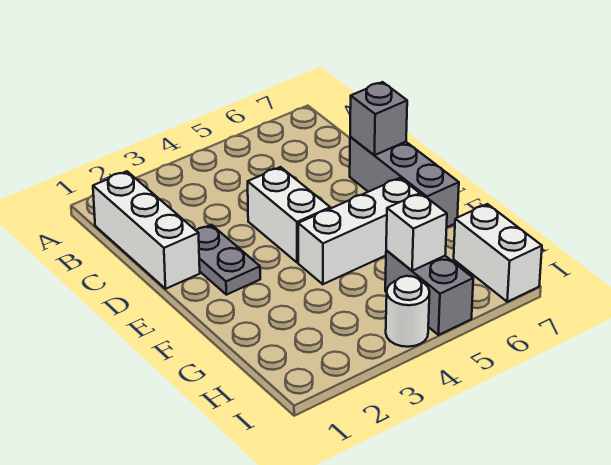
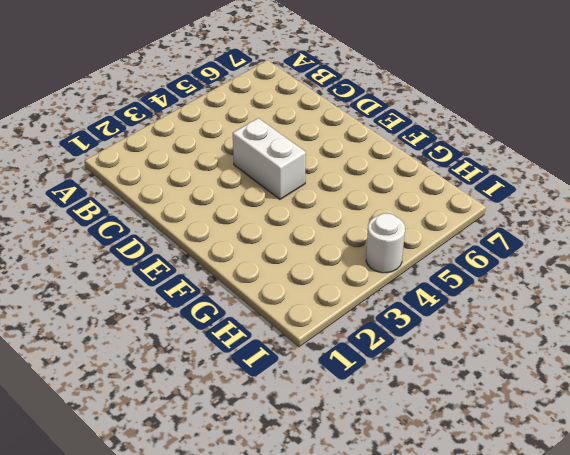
none -> white brick B1:D1 level 1
none -> grey plate D2:E2 level 1

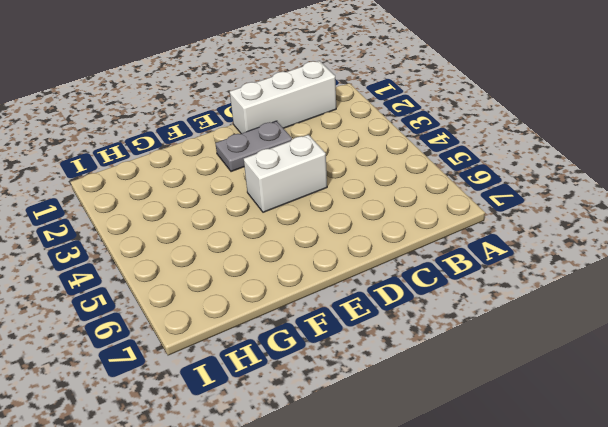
none -> grey brick D7:F7 level 1
none -> white brick F4:F6 level 1

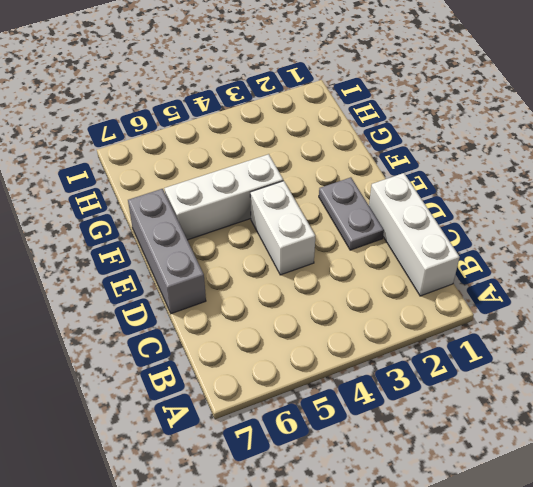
none -> grey brick H5:I5 level 1
none -> white brick H7:I7 level 1

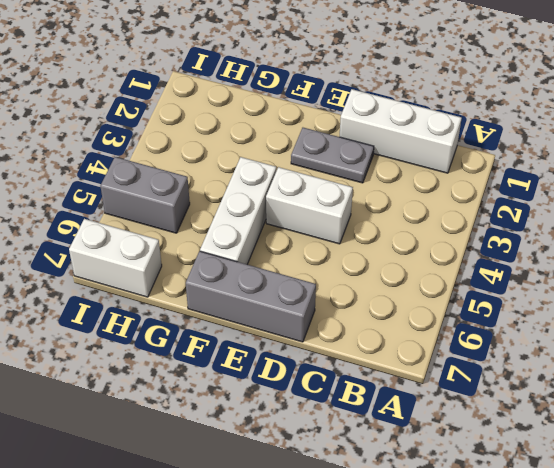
none -> white round brick I4 level 1
none -> grey brick D7 level 2

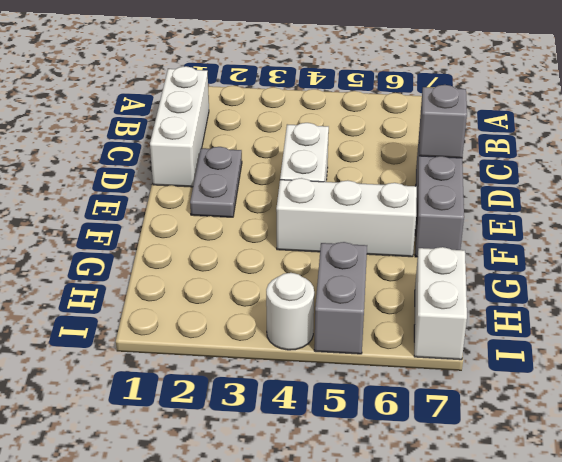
none -> white brick H5 level 2

